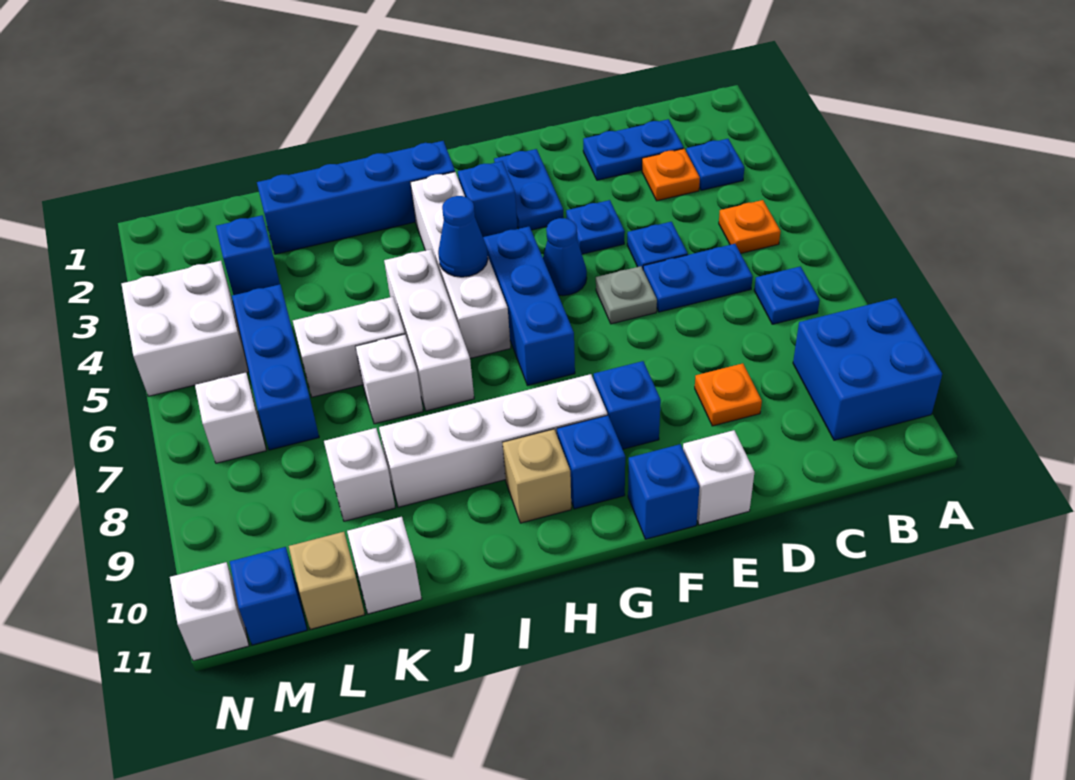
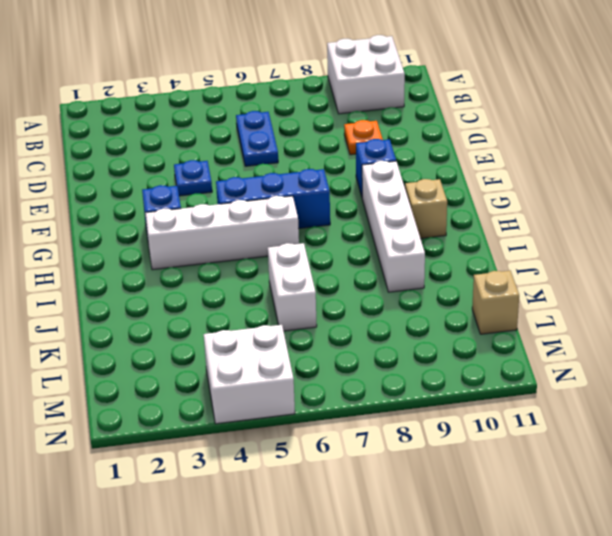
white brick A9:B10 level 1 -> blue brick A9:B10 level 1
none -> blue plate B3 level 1
none -> orange plate B5 level 1
none -> blue plate B7 level 1
none -> blue plate C2:D2 level 1

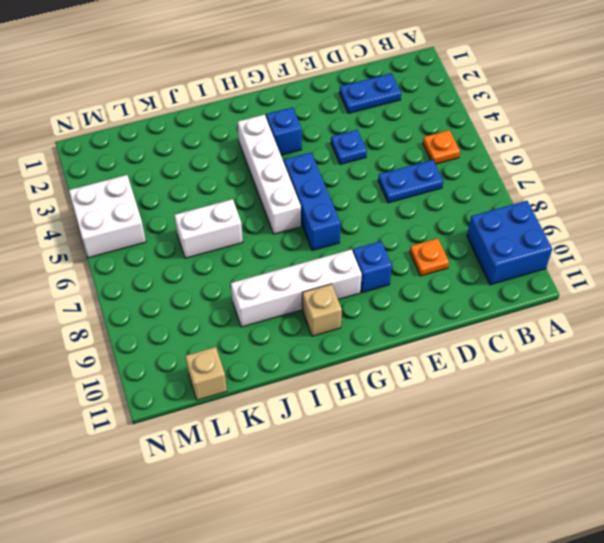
none -> blue plate B3 level 1
none -> blue plate B7 level 1
none -> orange plate C3 level 1
none -> blue plate D5 level 1

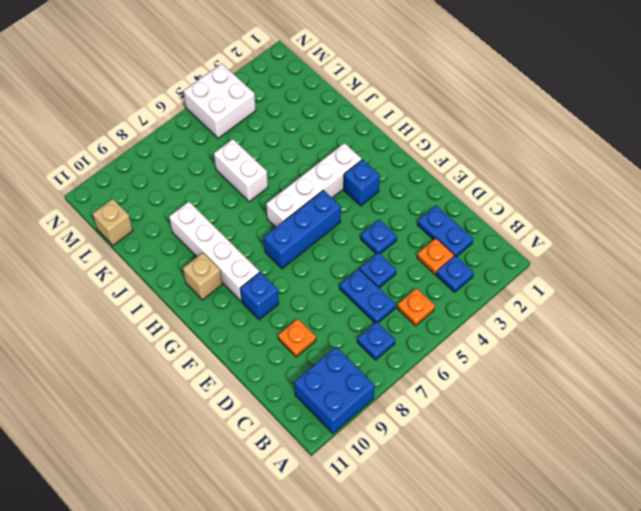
none -> grey plate E6 level 1
none -> white brick E11 level 1
none -> blue plate F2:F3 level 1
none -> blue cone F5 level 1

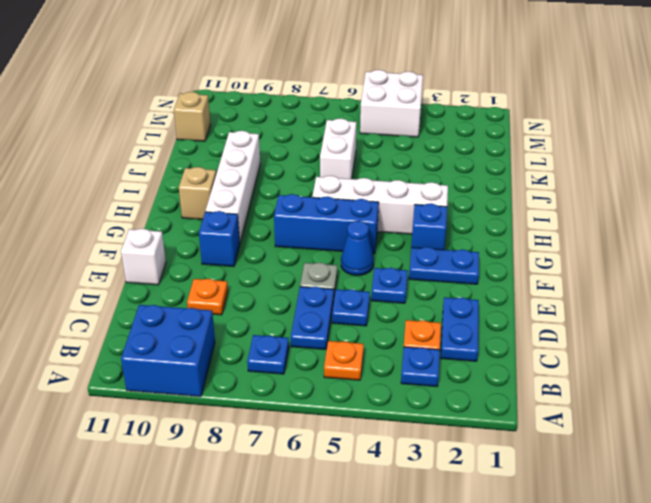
none -> blue brick F11 level 1
none -> blue brick G10 level 1
none -> blue brick H2:K2 level 1
none -> white brick I5:I7 level 1

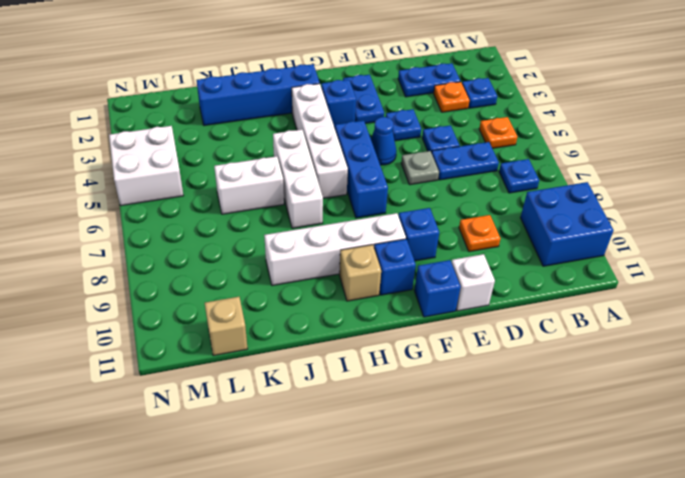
none -> white brick J7 level 1
none -> white brick K9 level 1
none -> white brick K11 level 1
none -> blue brick L3 level 1

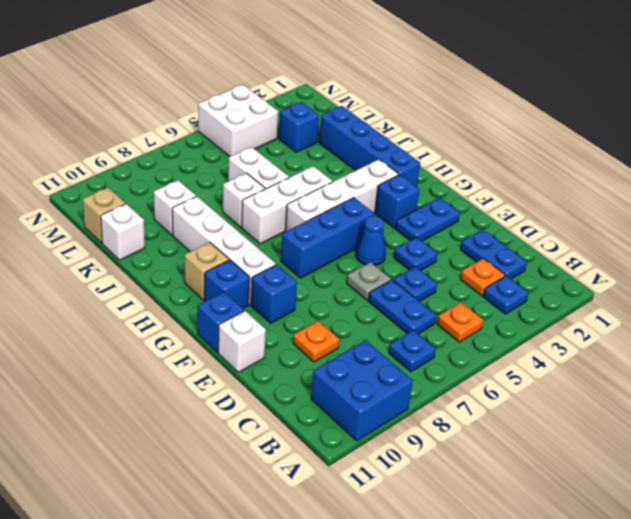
none -> blue brick L5:L7 level 1
none -> white brick M7 level 1
none -> blue brick M11 level 1
none -> white brick N11 level 1

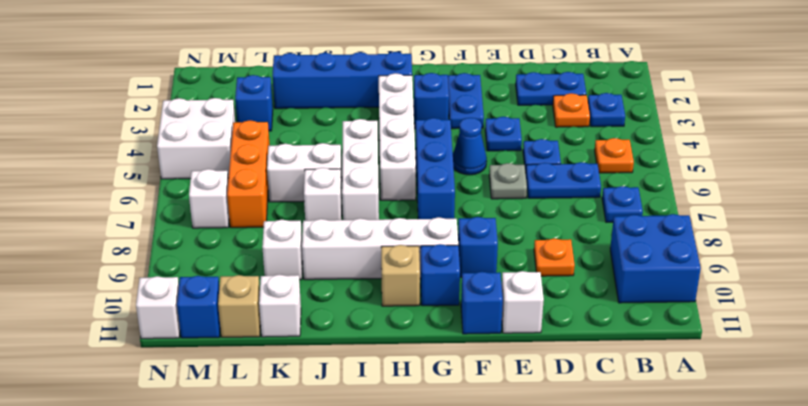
orange brick L5:L7 level 1 -> blue brick L5:L7 level 1
none -> blue cone H5 level 2

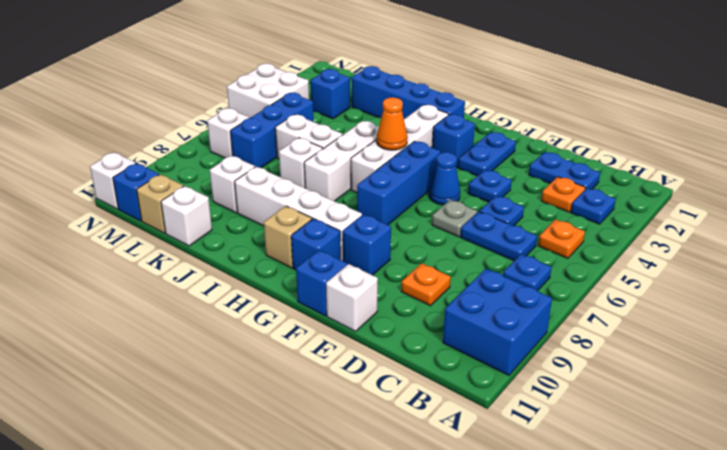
orange cone H5 level 2 -> blue cone H5 level 2

